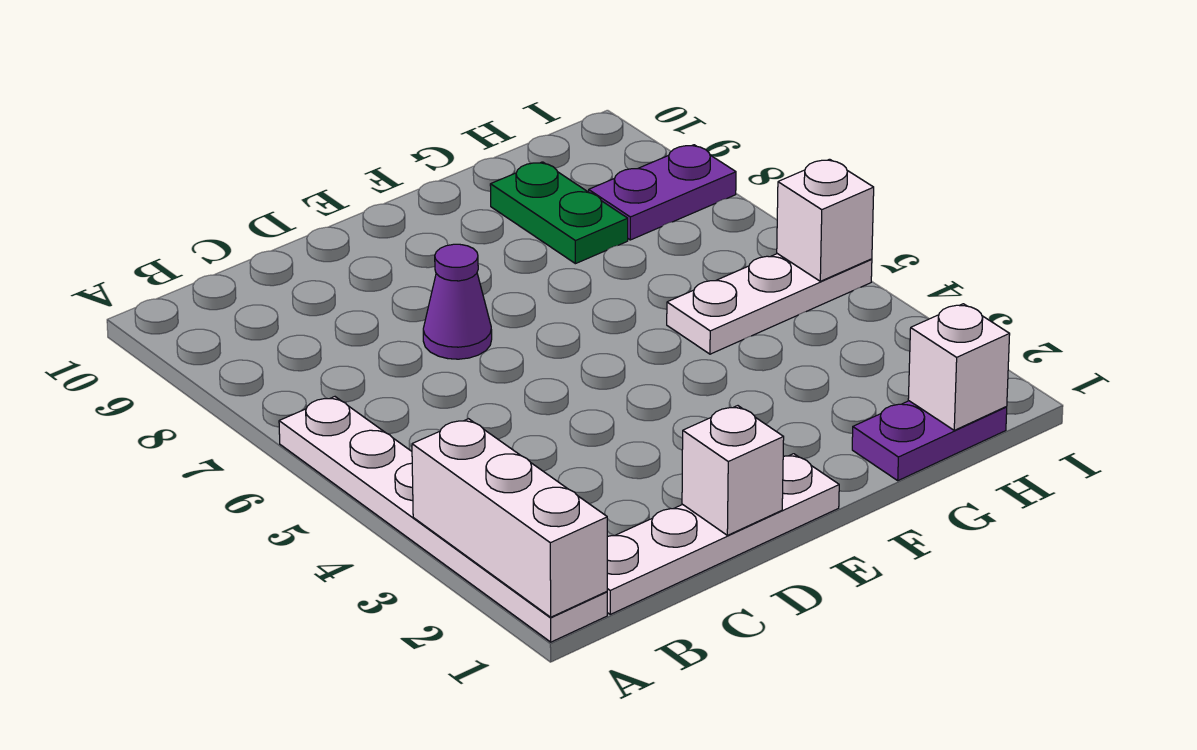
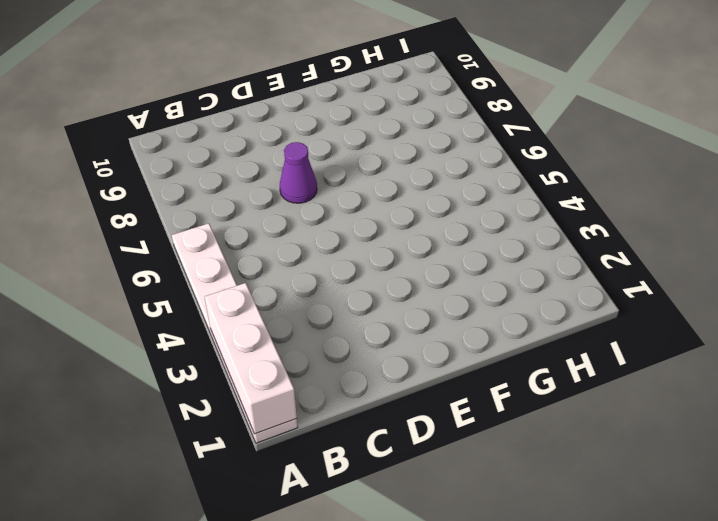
none -> white plate B1:E1 level 1
none -> purple plate G1:H1 level 1

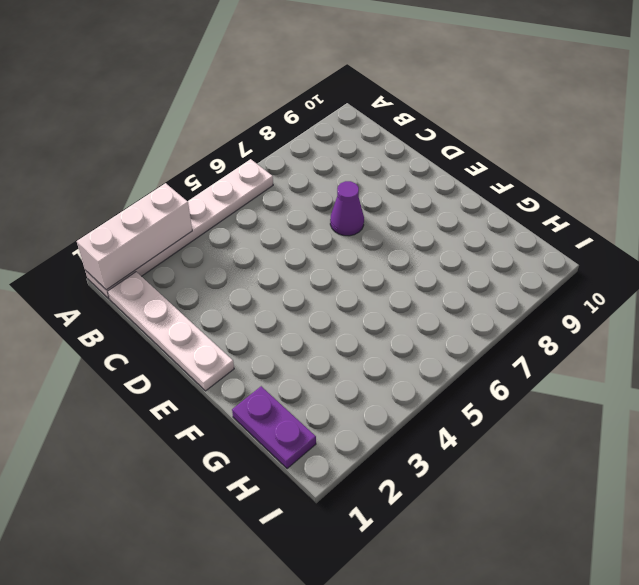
none -> white plate G5:I5 level 1
none -> green plate G8:G9 level 1

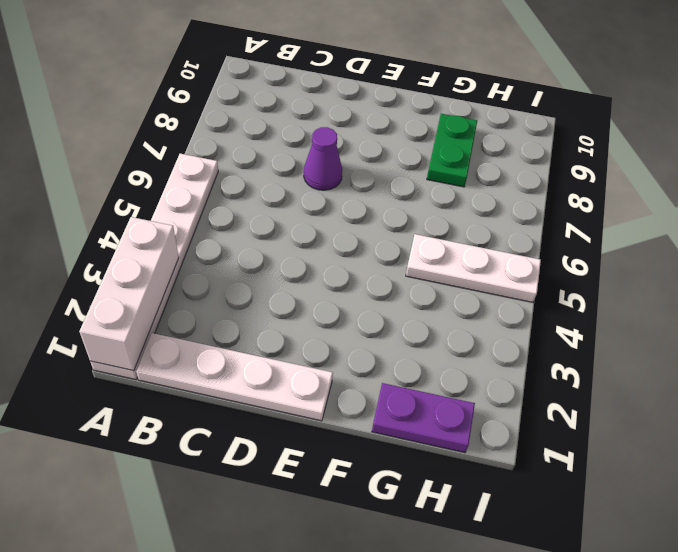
none -> purple plate H8:I8 level 1
none -> white brick D1 level 2

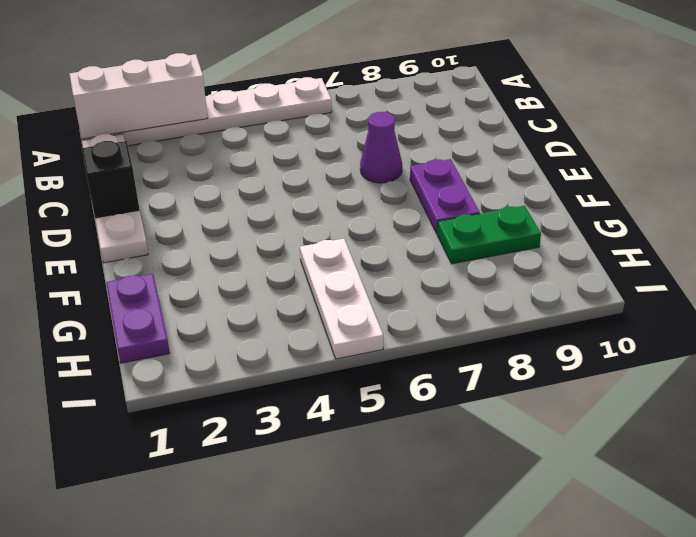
black brick D1 level 2 -> white brick D1 level 2
purple plate E8:F8 level 1 -> purple plate H8:I8 level 1
none -> white brick H1 level 2
none -> white brick I5 level 2

